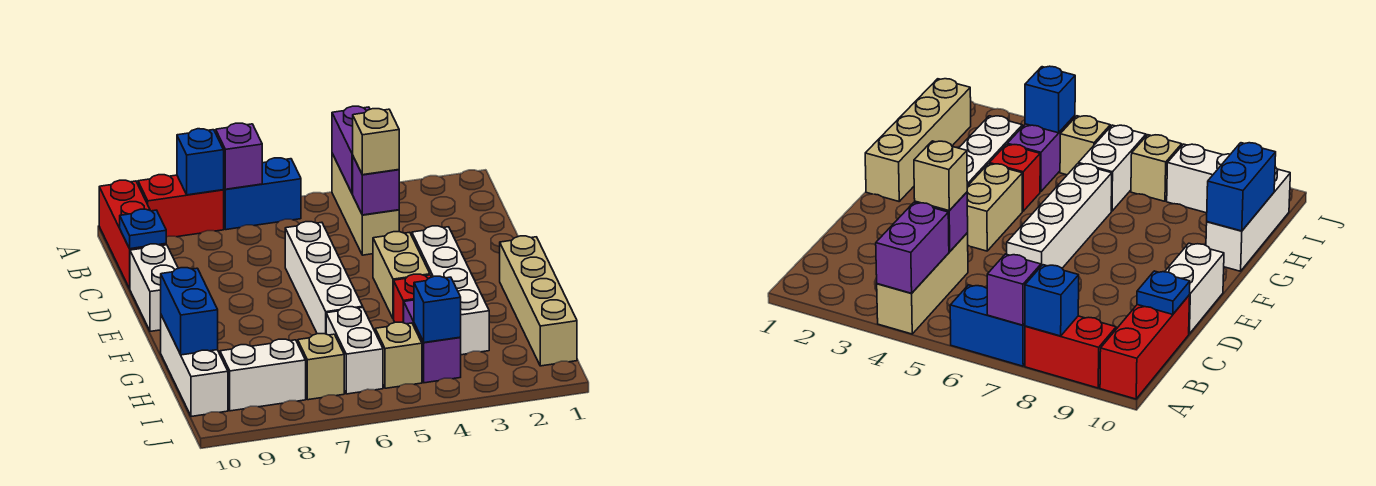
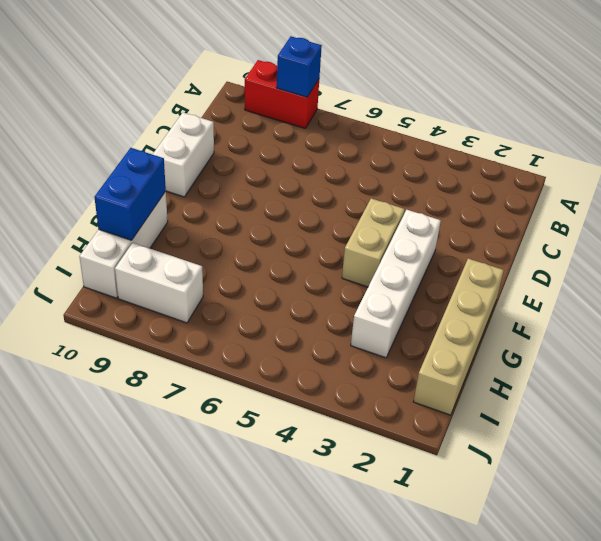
none -> tan brick A4:C4 level 1
none -> blue brick A6:A7 level 1
none -> red brick A10:C10 level 1

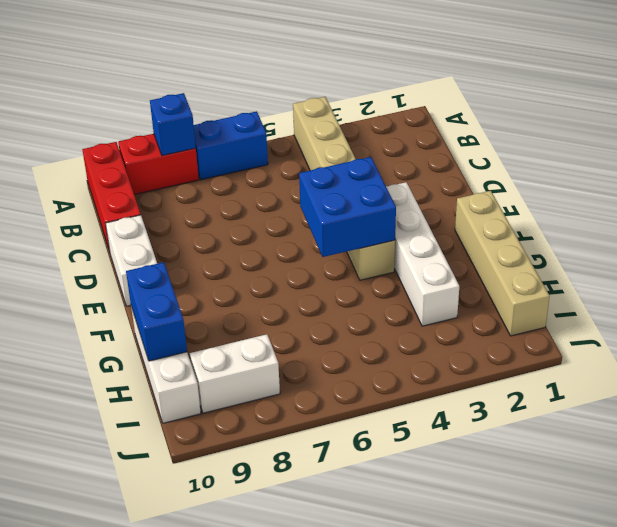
blue brick E4:F5 level 2 -> none
none -> white brick D6:G6 level 1
none -> red brick G4 level 1
none -> purple brick H4:I4 level 1

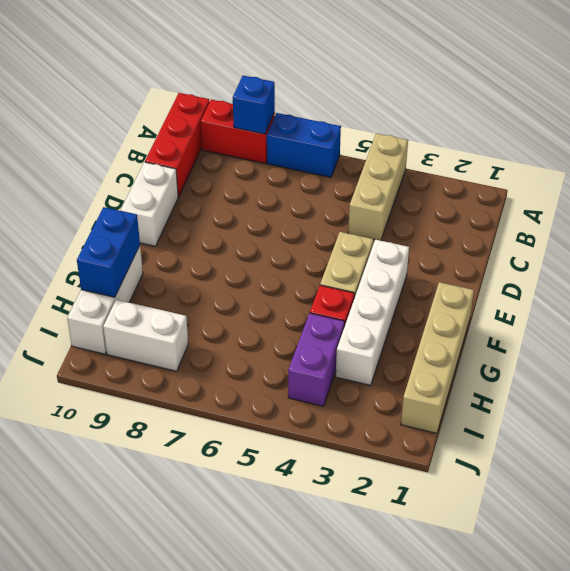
none -> white brick D6:G6 level 1
none -> white brick H6:I6 level 1
none -> tan brick I5 level 1

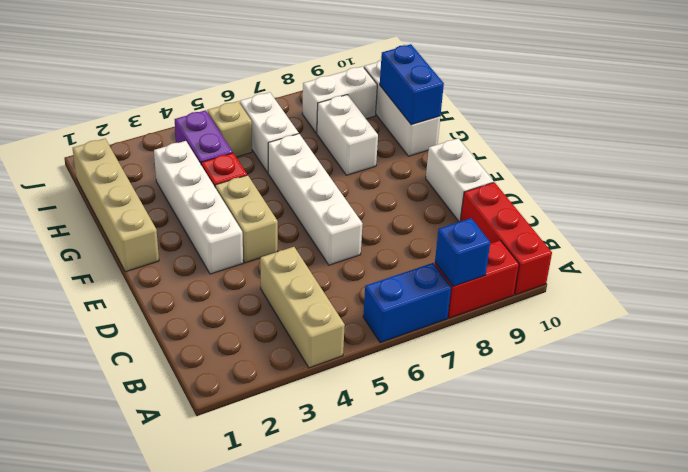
white brick G8:H8 level 1 -> none
none -> tan brick I7 level 1
none -> purple brick A4:B4 level 2
none -> purple brick A7 level 2

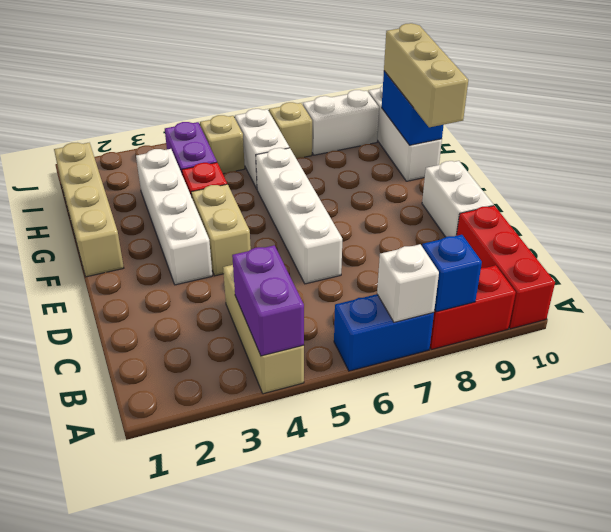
white brick A7 level 2 -> purple brick A7 level 2
tan brick F10:H10 level 3 -> none
none -> purple brick C4 level 2
none -> blue plate C10 level 2
none -> blue brick I4 level 2

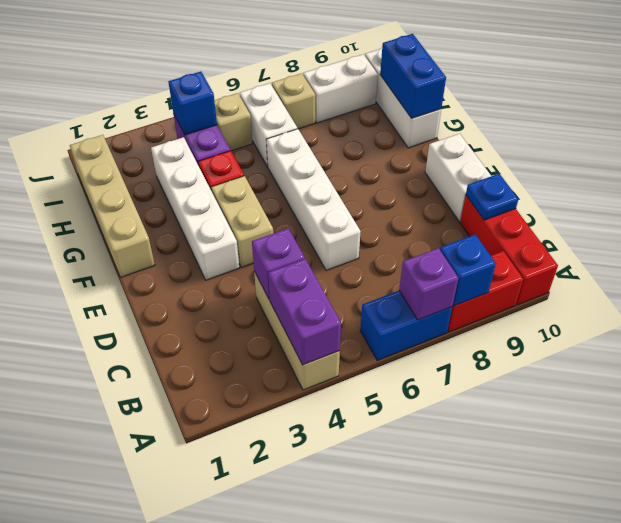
none -> tan brick C4 level 3

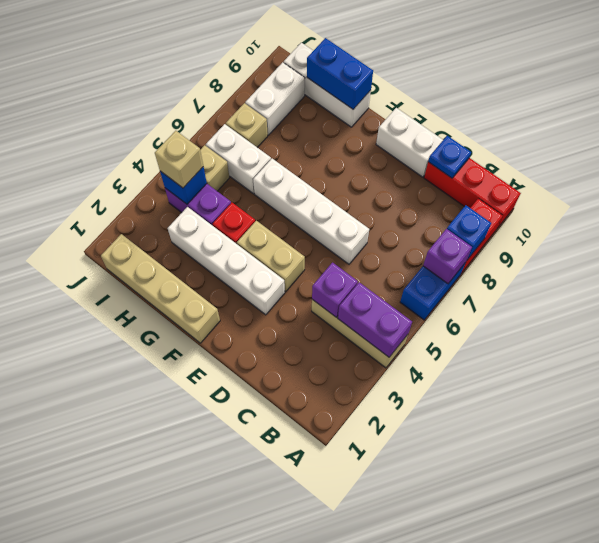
tan brick I4 level 3 -> tan brick C4 level 3

